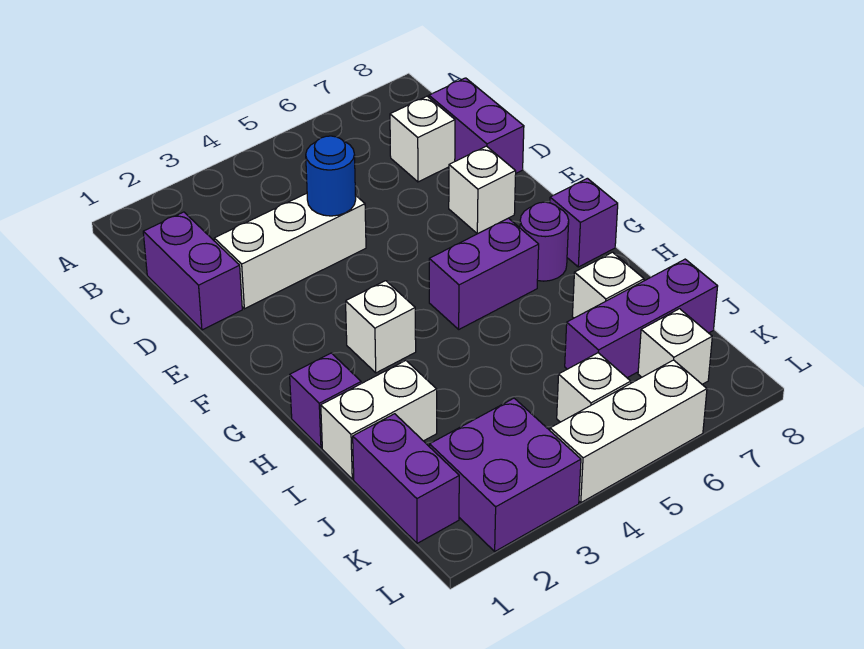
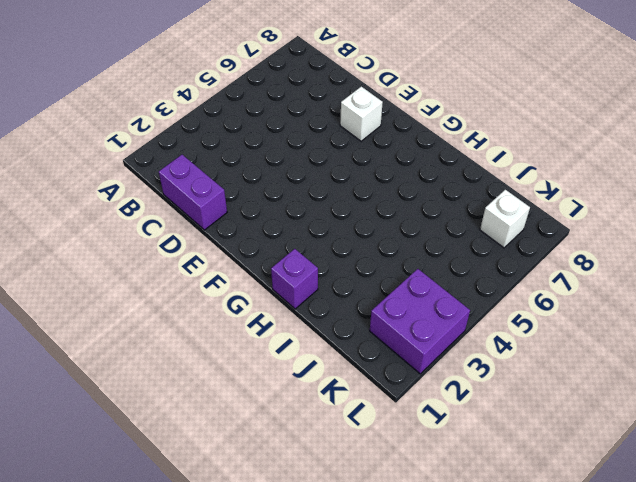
none -> white brick C7 level 1
none -> purple brick C8:D8 level 1
none -> white brick D2:D4 level 1

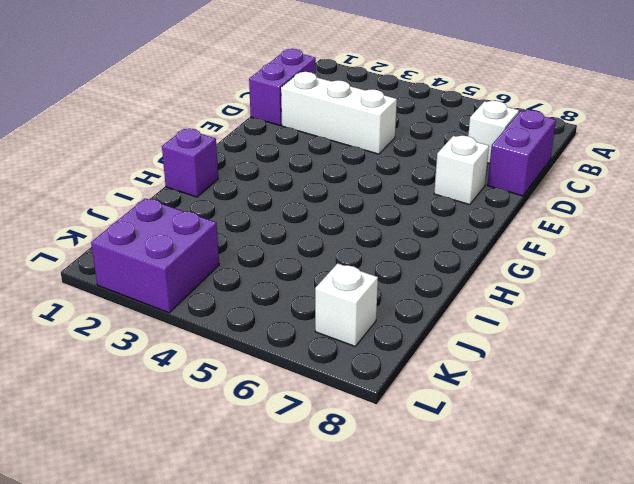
none -> white brick G3 level 1
none -> purple brick G5:G6 level 1
none -> purple round brick G7 level 1

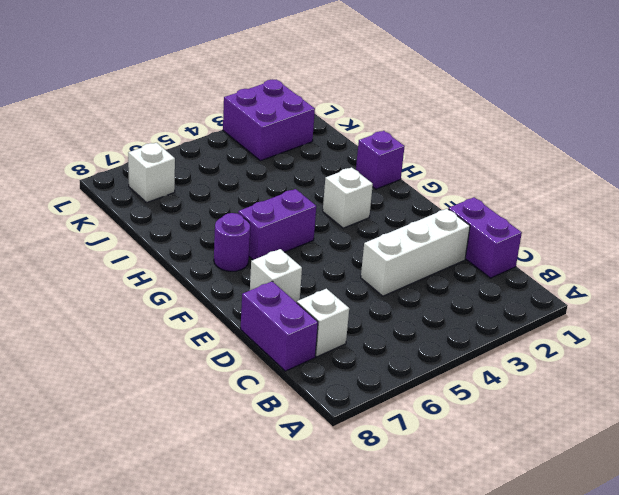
none -> purple brick G8 level 1
none -> white brick I1:I2 level 1
none -> white brick I7 level 1

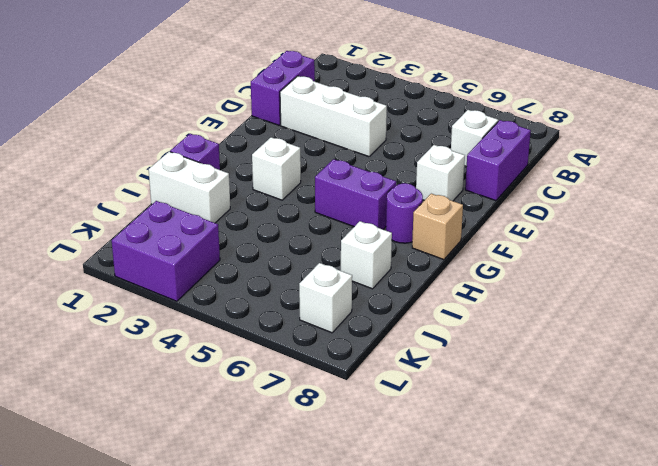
tan brick G8 level 1 -> purple brick G8 level 1
none -> purple brick J1:K1 level 1
none -> purple brick J6:J8 level 1
none -> white brick K5 level 1

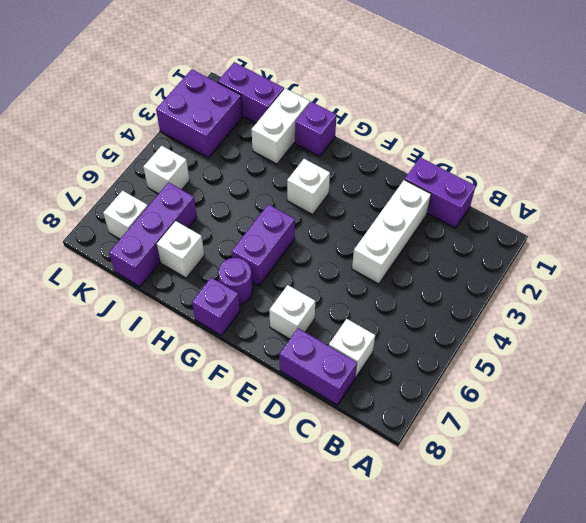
none -> white brick L4:L6 level 1
none -> blue round brick D4 level 2

